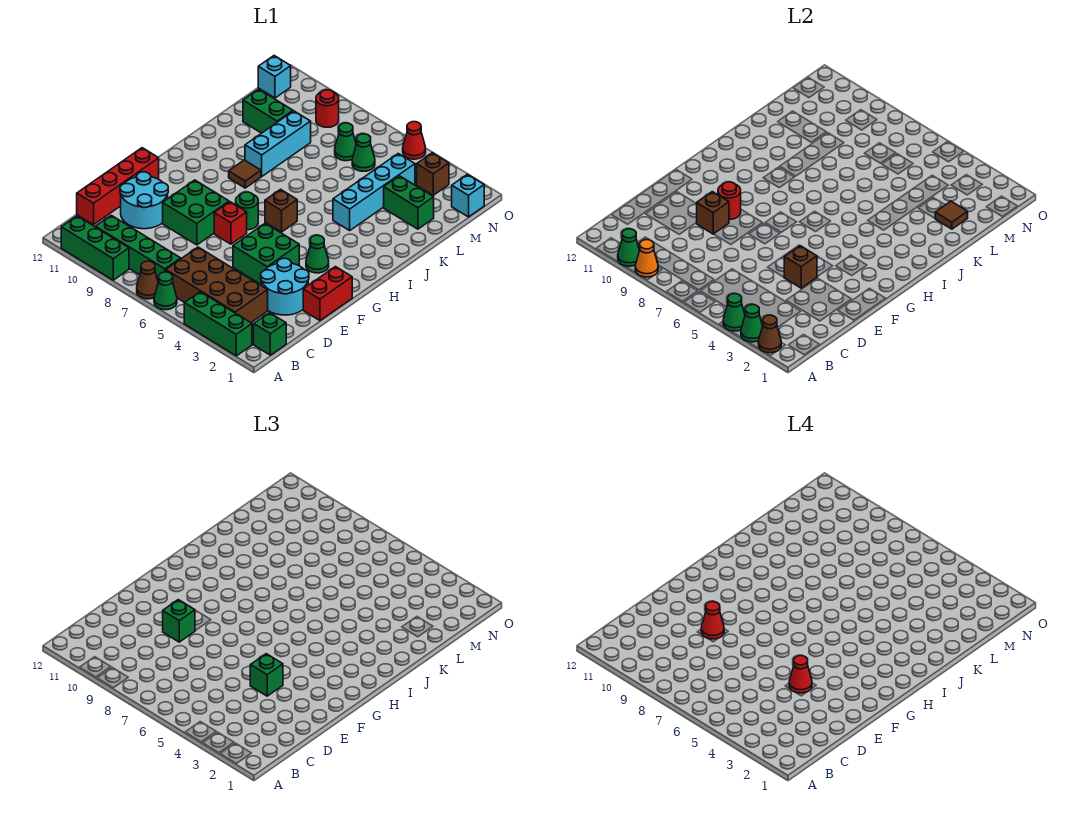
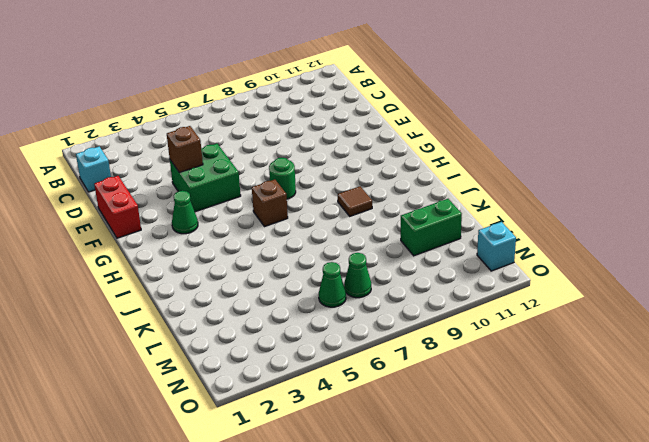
cyan brick C1 level 1 -> cyan brick N1 level 1
none -> green brick A2:A4 level 1
none -> green cone A6 level 1
none -> brown cone A7 level 1
none -> green brick A9:A11 level 1

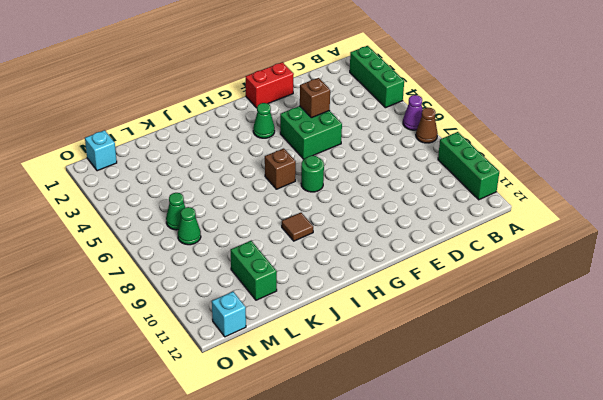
purple cone A6 level 1 -> green cone A6 level 1
none -> green brick B1 level 1
none -> brown brick B3:C6 level 1
none -> green brick B7:B10 level 1
none -> red brick C12:F12 level 1

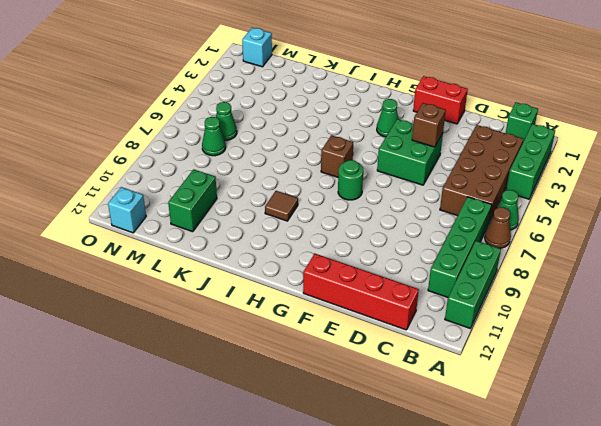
none -> cyan round brick D2:E3 level 1
none -> cyan round brick D10:E11 level 1
none -> green brick E8:F9 level 1
none -> red brick F7 level 1

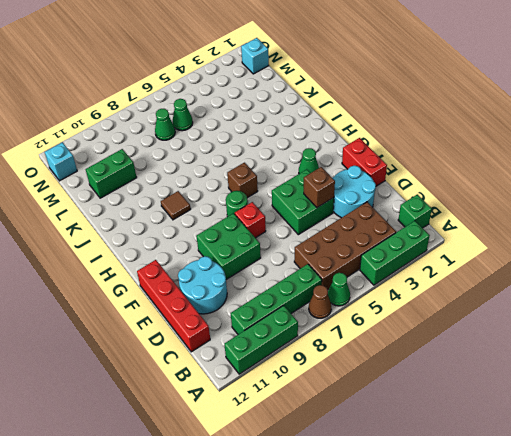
none -> cyan brick J4:M4 level 1
none -> cyan brick J9:L9 level 1
none -> green brick L2:L3 level 1
none -> brown brick N3 level 1

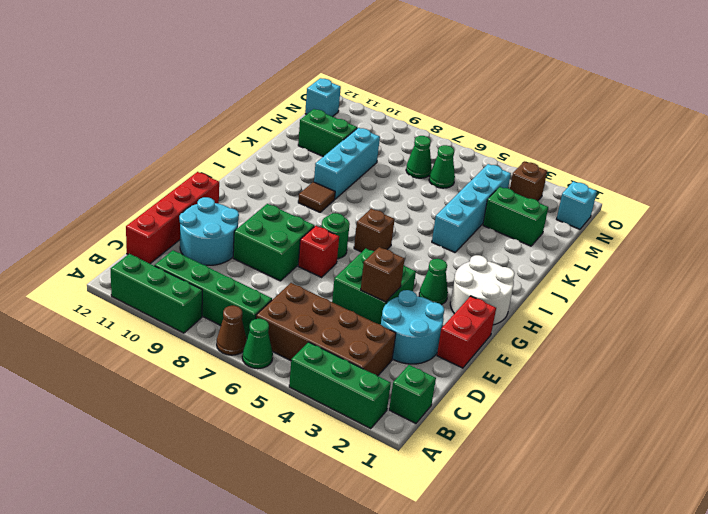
white round brick G1:H2 level 1 -> none
none -> red round brick N9 level 1
none -> red cone O5 level 1
none -> brown cone A2 level 2
none -> green cone A3 level 2

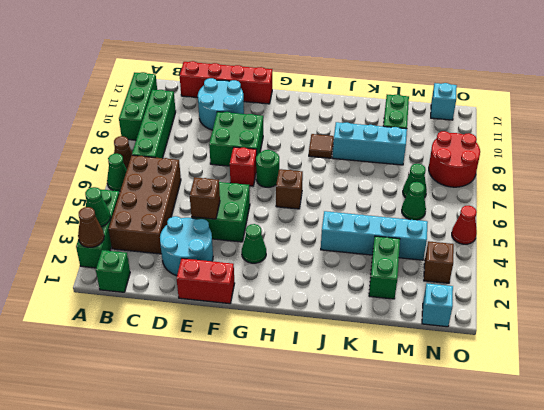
red round brick N8:O9 level 1 -> red round brick N9 level 1
none -> green cone A4 level 2
none -> orange cone A9 level 2
none -> green cone A10 level 2
none -> brown brick E9 level 2

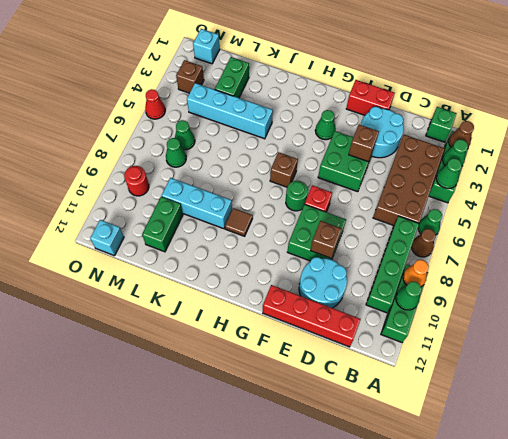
none -> red round brick F9 level 2
none -> brown tile L2 level 2
none -> green brick E4 level 3
none -> green brick E9 level 3

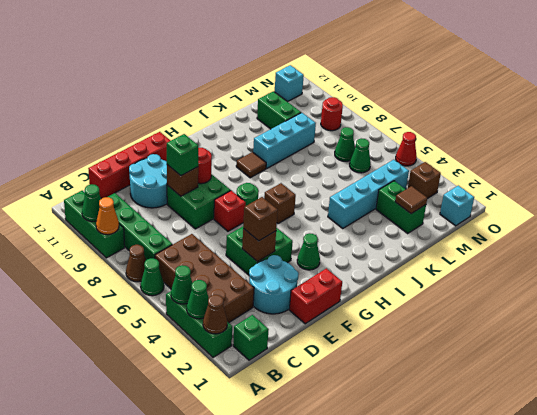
brown brick E4 level 3 -> green brick E4 level 3
none -> red cone E4 level 4
none -> red cone E9 level 4

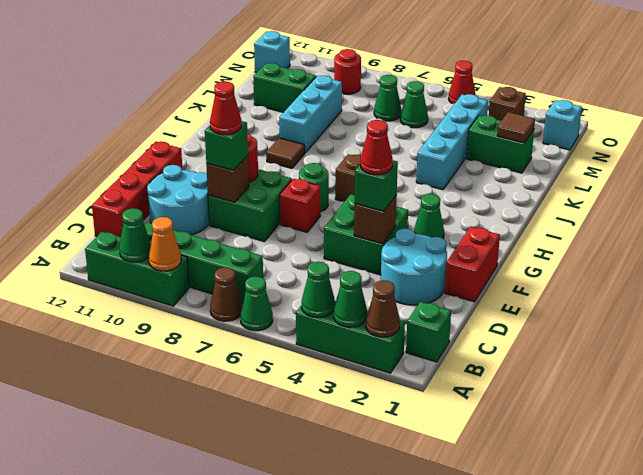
none -> brown brick B3:C6 level 1

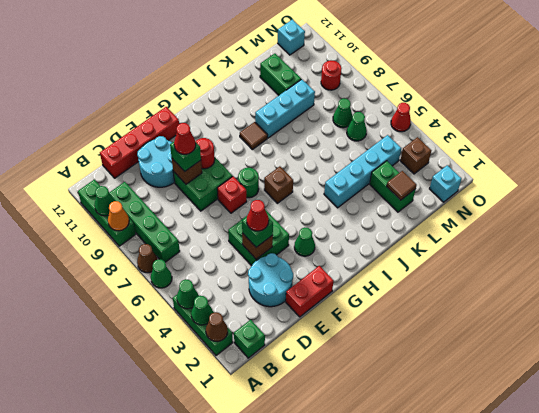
none -> brown brick B3:C6 level 1

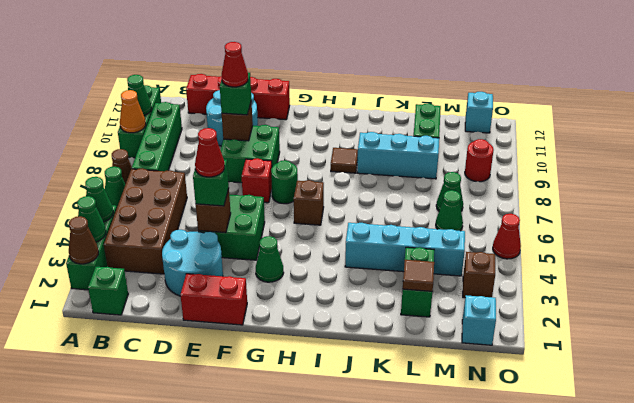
none -> red round brick F9 level 2

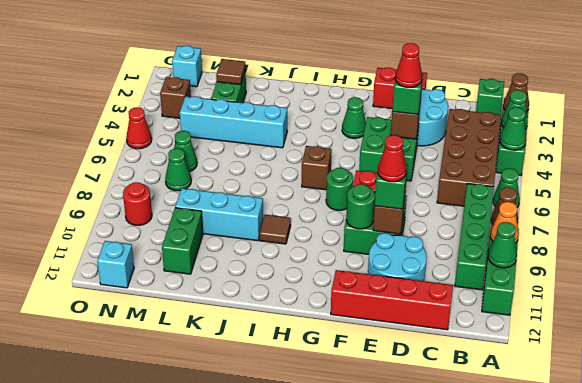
green round brick F9 level 2 -> red round brick F9 level 2

